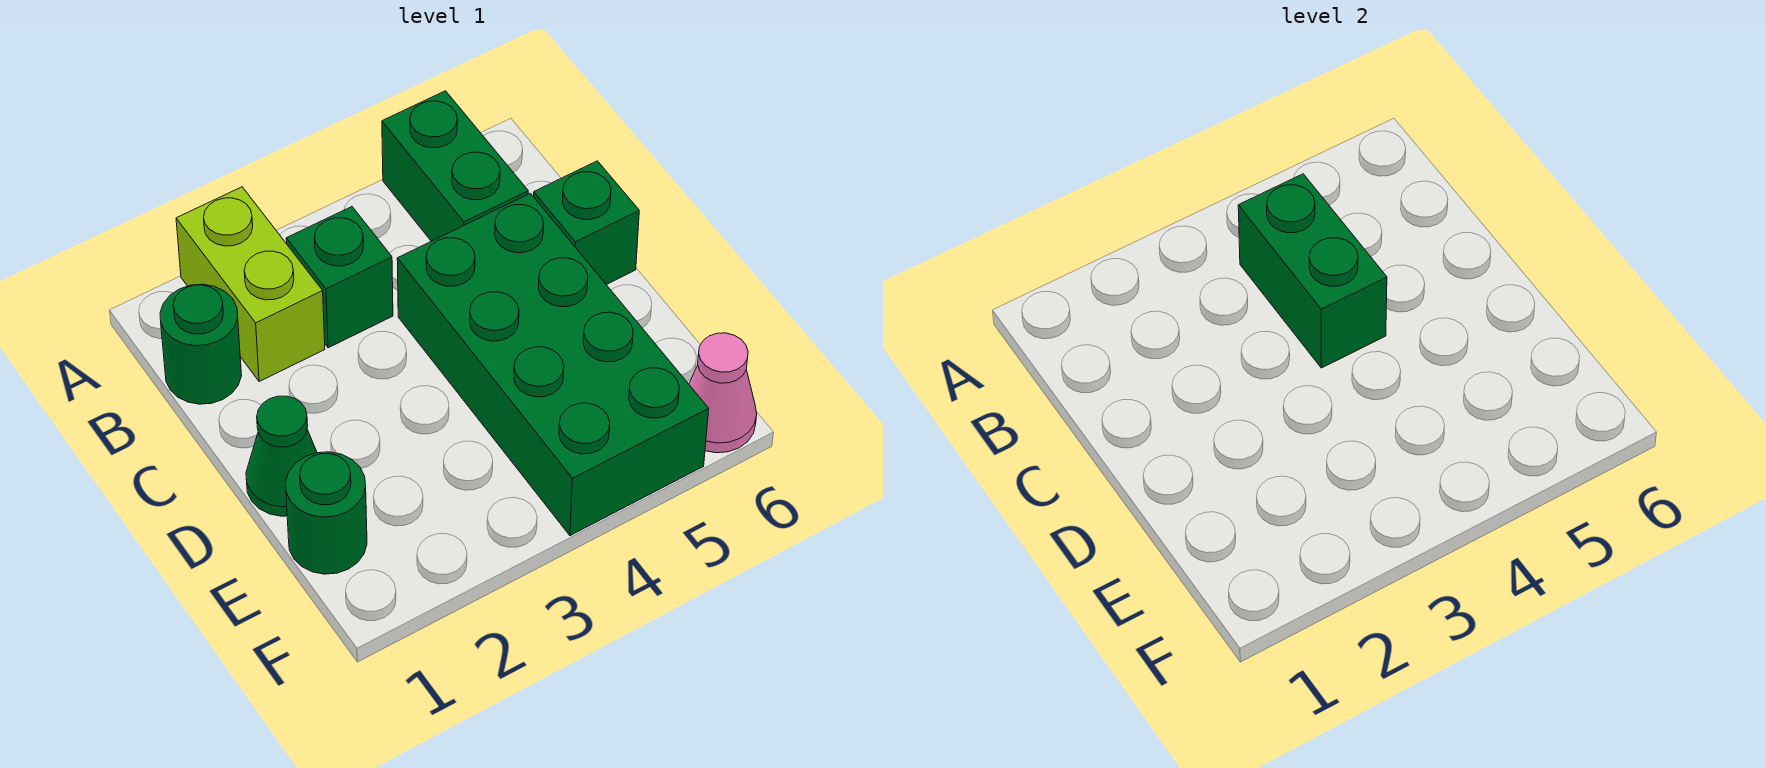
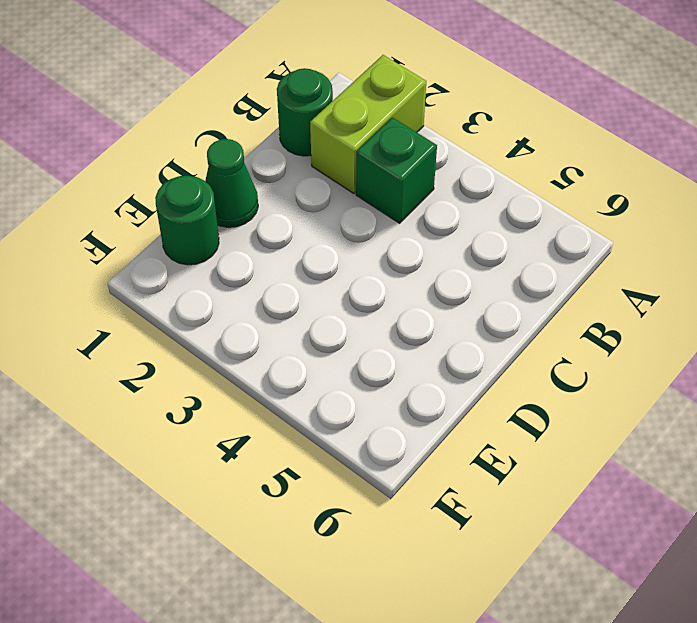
none -> green brick A5:B5 level 1
none -> green brick C4:F5 level 1

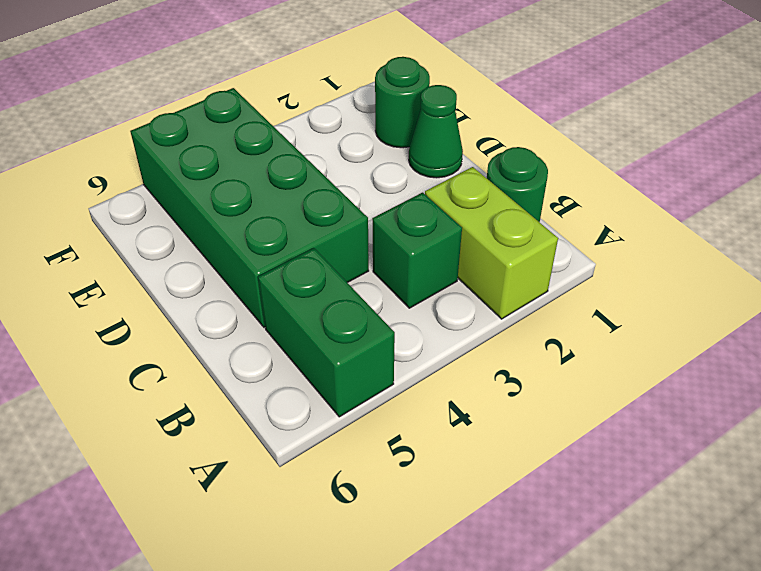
none -> green brick C6 level 1
none -> pink cone F6 level 1

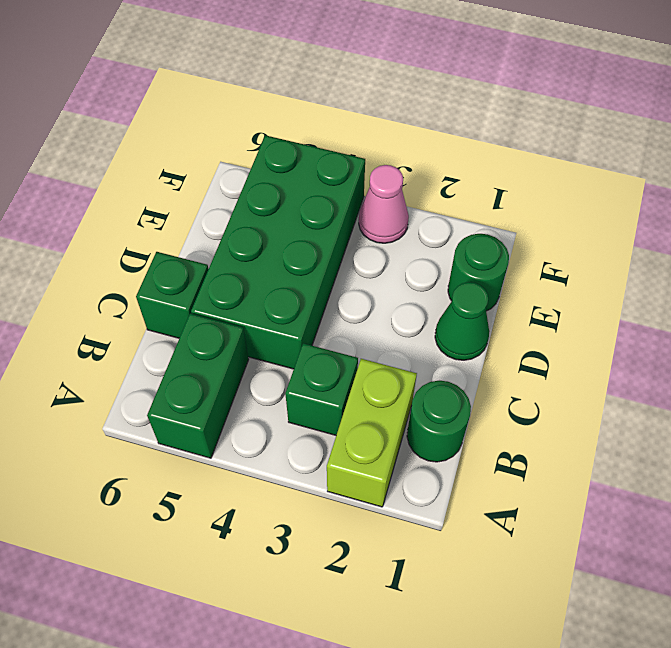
pink cone F3 level 1 -> pink cone F6 level 1
none -> green brick B4:C4 level 2

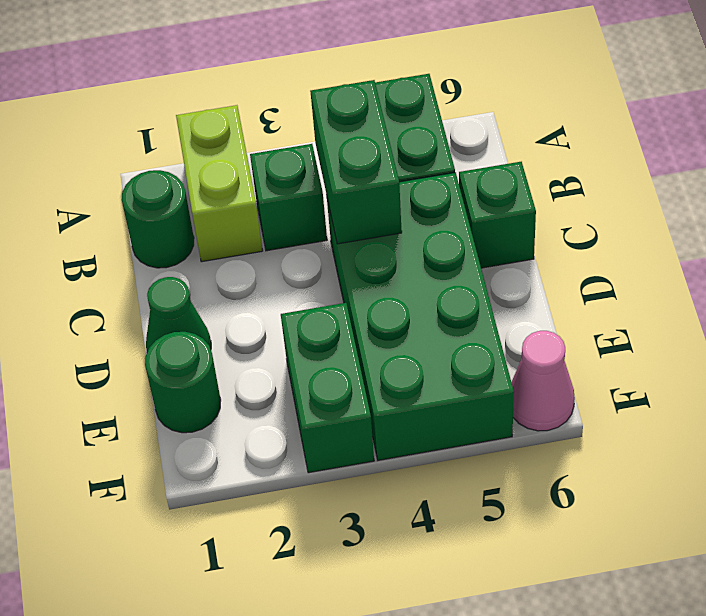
green brick E3:F3 level 1 -> none

